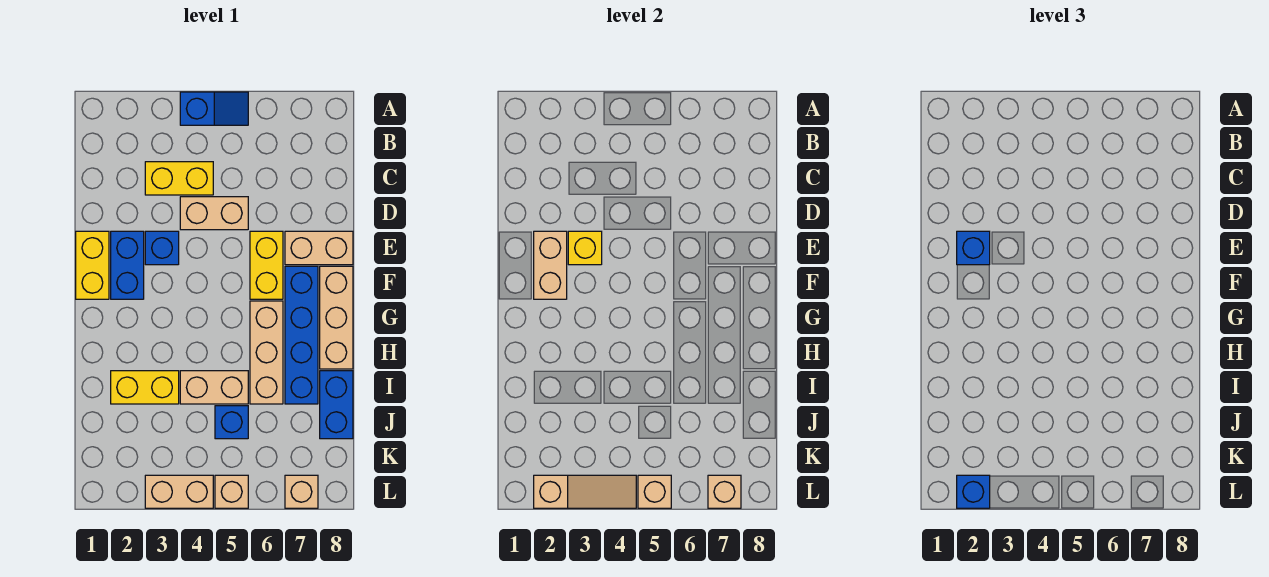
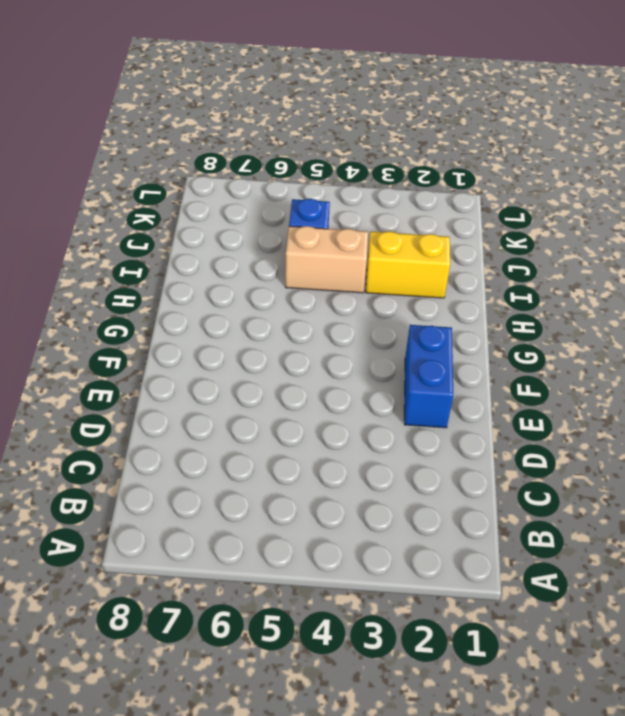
none -> blue slope A4:A5 level 1 top 4
none -> yellow brick C3:C4 level 1
none -> tan brick D4:D5 level 1

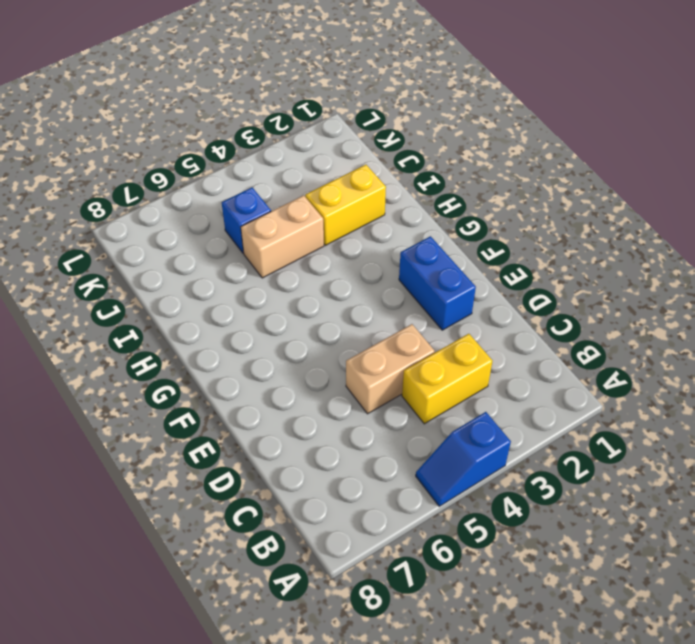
none -> yellow brick E1:F1 level 1
none -> blue brick E3 level 1
none -> yellow brick E6:F6 level 1

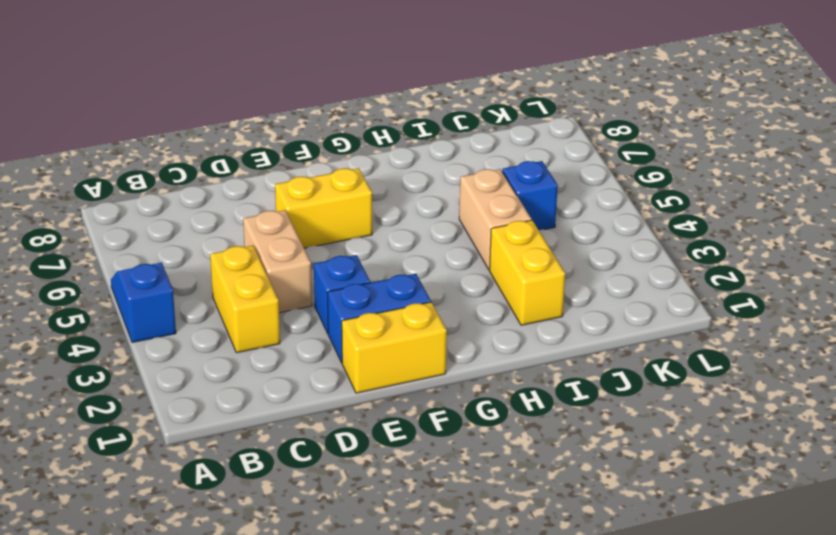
none -> tan brick E7:E8 level 1
none -> blue brick F7:I7 level 1
none -> tan brick F8:H8 level 1

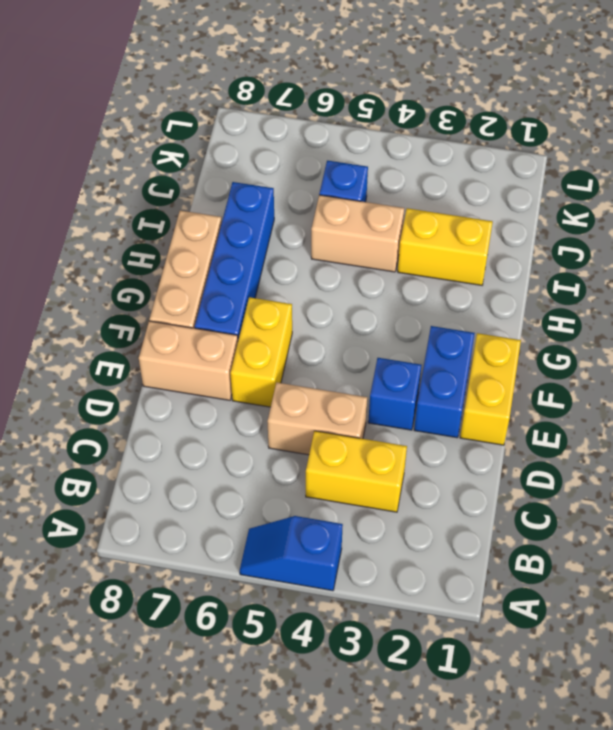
none -> tan brick G6:I6 level 1
none -> blue brick I8:J8 level 1
none -> tan brick L3:L4 level 1

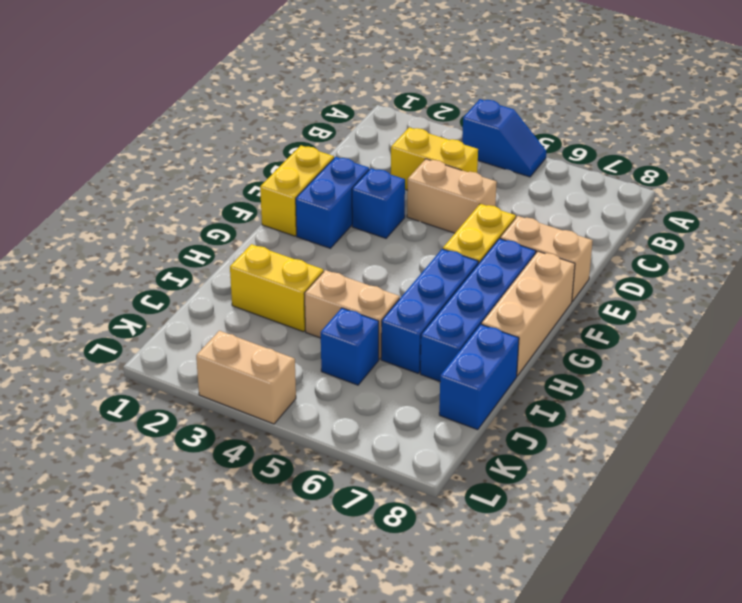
blue brick G6:I6 level 1 -> tan brick G6:I6 level 1
none -> tan brick L5 level 1
none -> tan brick L7 level 1
none -> tan brick E2:F2 level 2

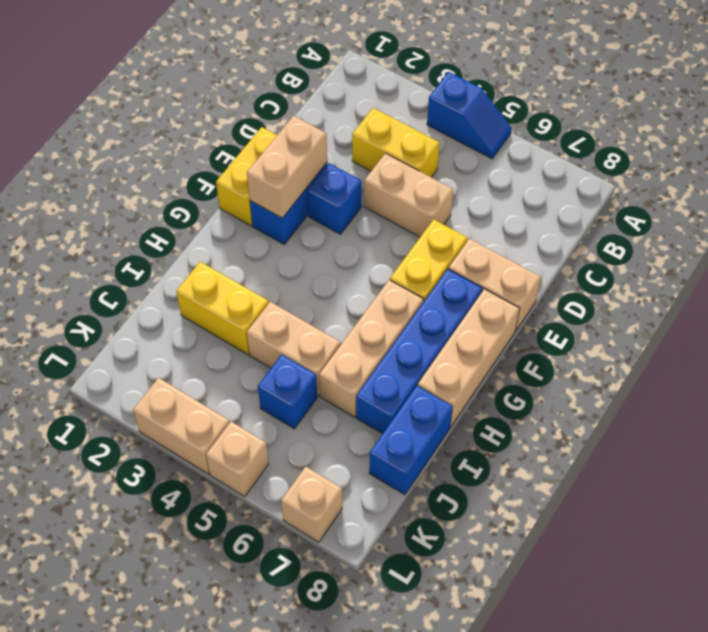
none -> yellow brick E3 level 2
none -> tan slope L2:L4 level 2 top 2
none -> tan brick L5 level 2

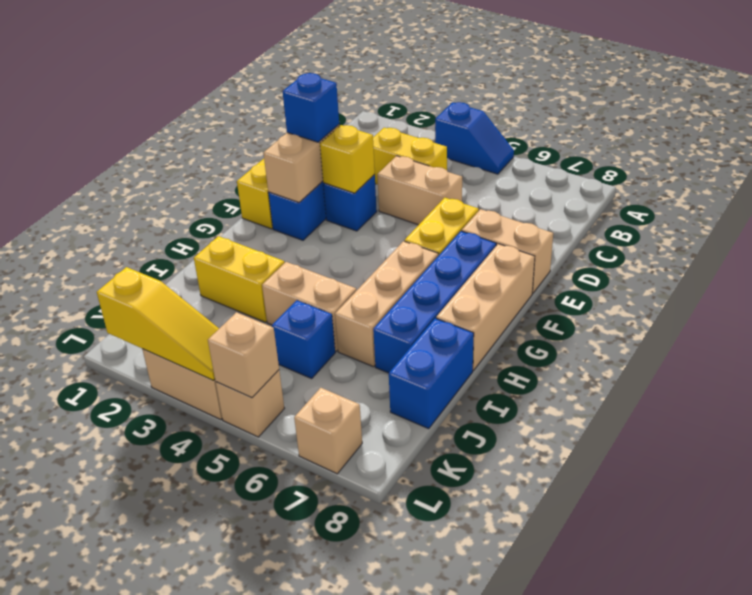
yellow slope L2:L4 level 2 top 2 -> tan slope L2:L4 level 2 top 2
none -> tan brick L7 level 2
none -> blue brick L2 level 3

